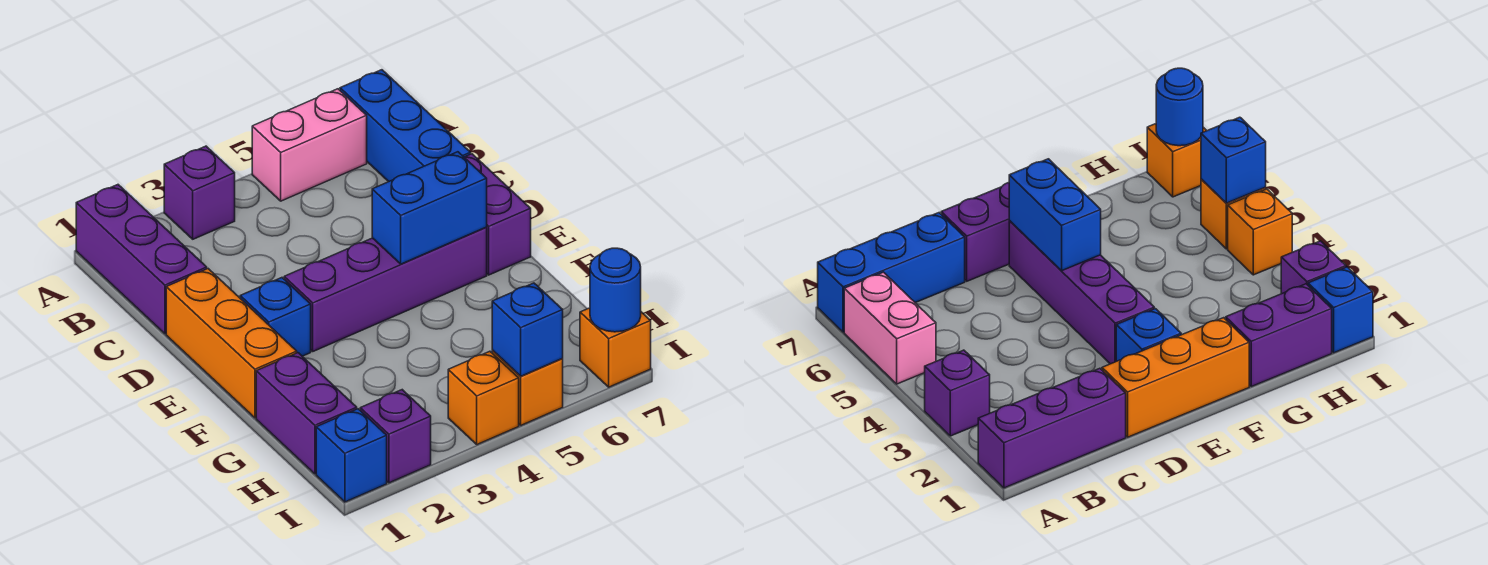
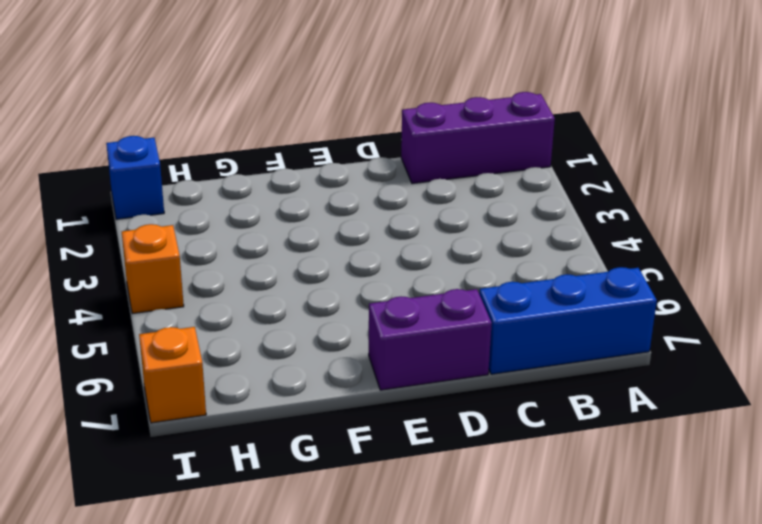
none -> purple brick A3 level 1
none -> pink brick A5:A6 level 1
none -> orange brick D1:F1 level 1

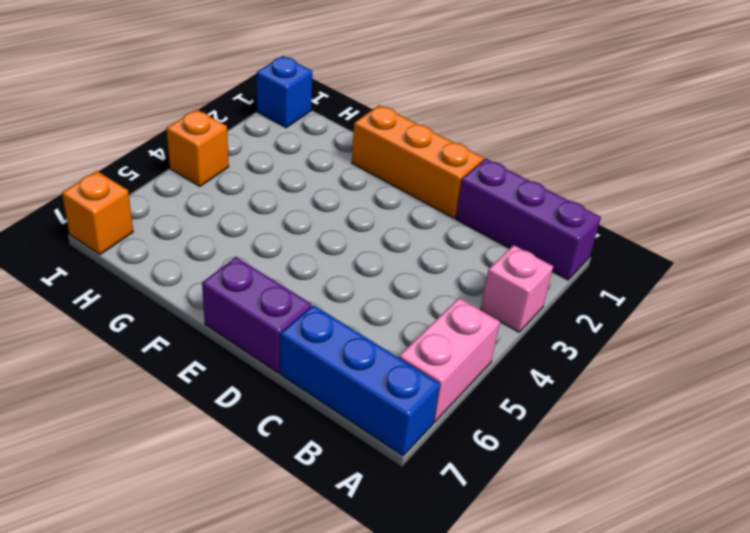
pink brick A3 level 1 -> purple brick A3 level 1
none -> blue brick E2 level 1
none -> purple brick E3:E6 level 1
none -> purple brick G1:H1 level 1

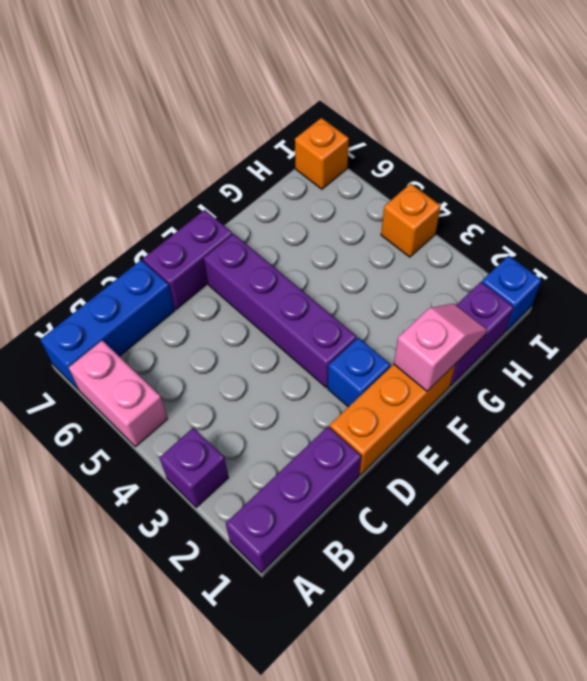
pink slope F1:G1 level 2 top F -> none
none -> purple brick I2 level 1
none -> orange brick I5 level 1
none -> blue brick E5:E6 level 2

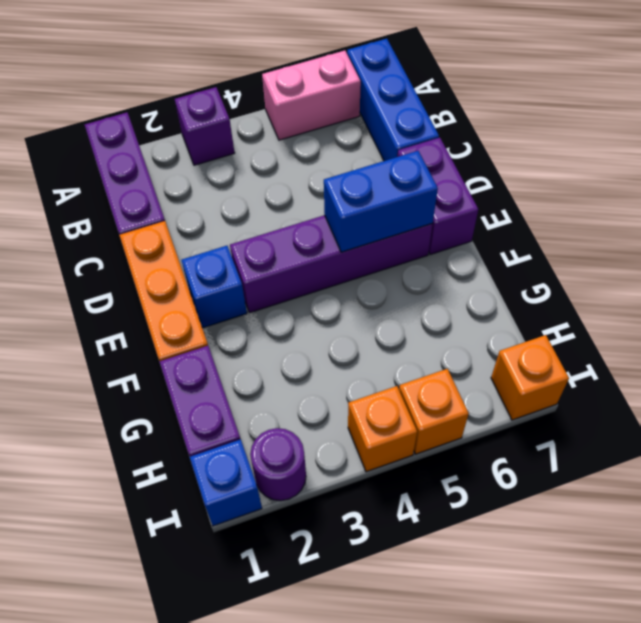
purple round brick I2 level 1 -> purple brick I2 level 1
none -> blue brick I5 level 2
none -> blue round brick I7 level 2

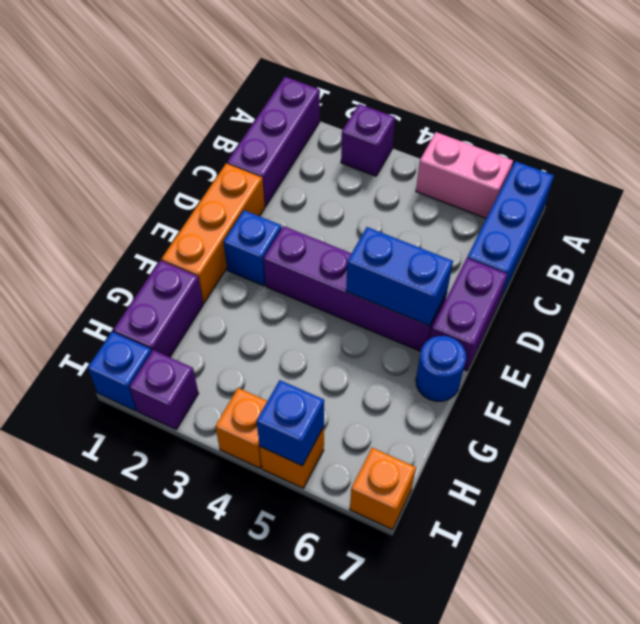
blue round brick F7 level 1 -> blue round brick I7 level 2

